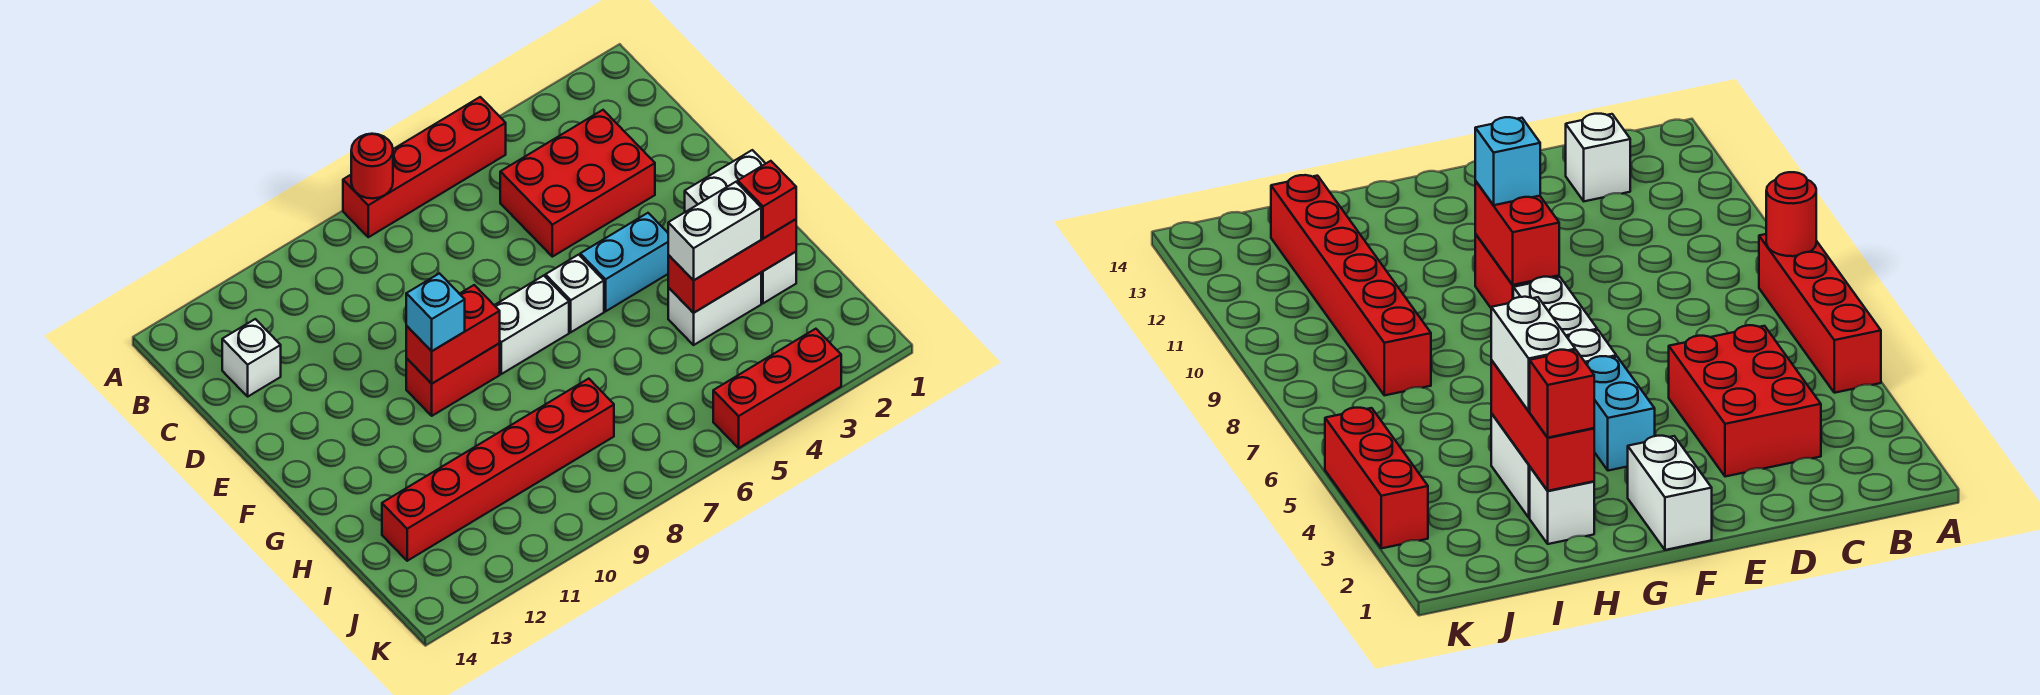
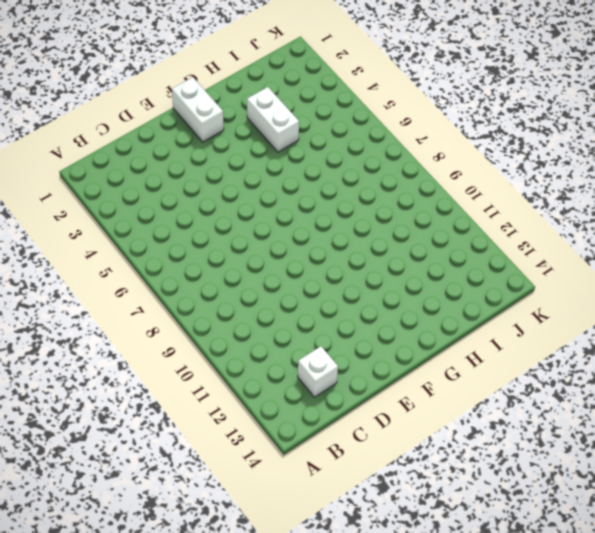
none -> red brick A5:A8 level 1
none -> red brick C3:D5 level 1
none -> cyan brick F4:F5 level 1

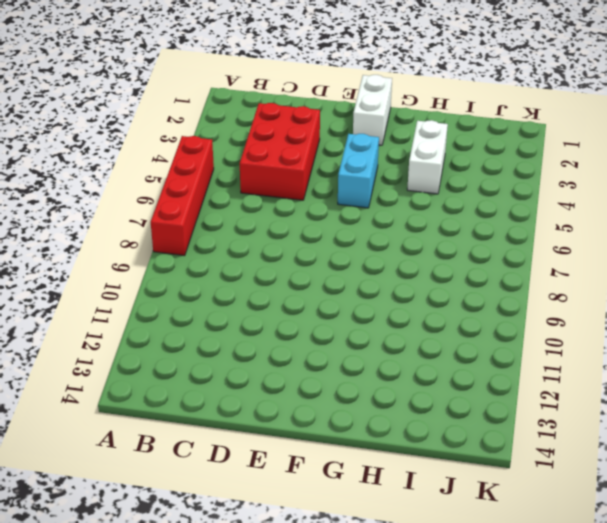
none -> white brick C13 level 1
none -> white brick F6 level 1
none -> white brick F7:F8 level 1

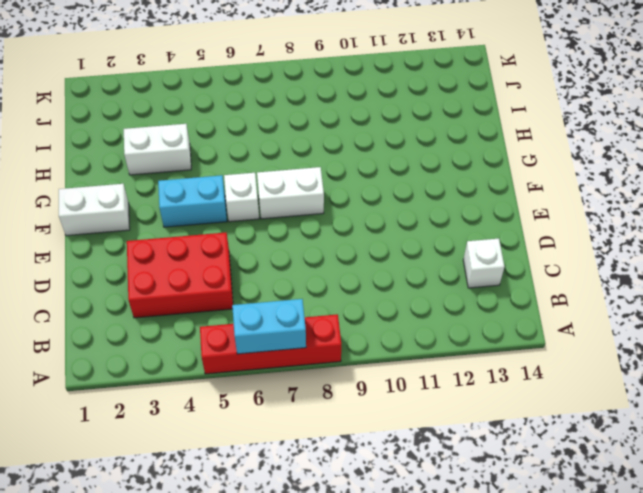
cyan brick A6:A7 level 2 -> none
none -> red brick F9:F10 level 1
none -> white brick H2 level 1
none -> red brick I8:I13 level 1

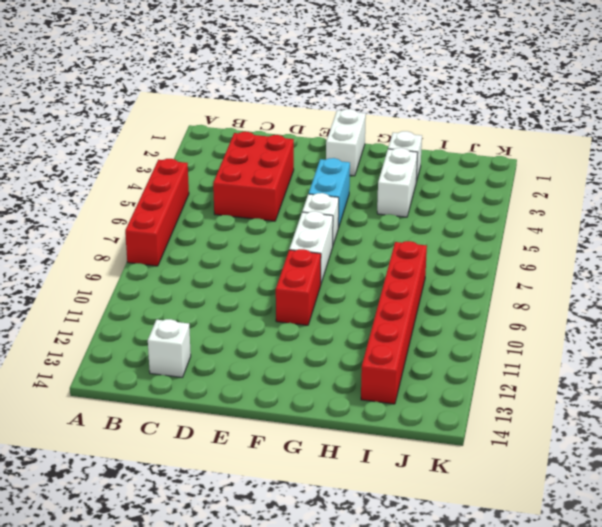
none -> red brick K3:K5 level 1
none -> red round brick A8 level 2
none -> red brick F9:F10 level 2

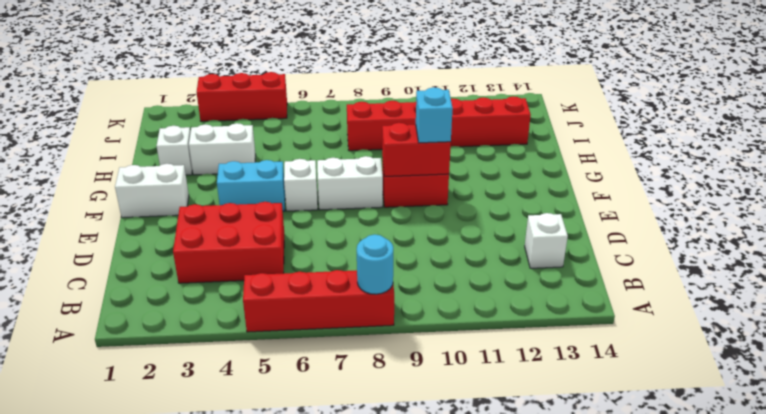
cyan round brick A8 level 2 -> red round brick A8 level 2
none -> red brick H2:H4 level 2
none -> red brick H2 level 3
none -> white brick H3:H4 level 3

